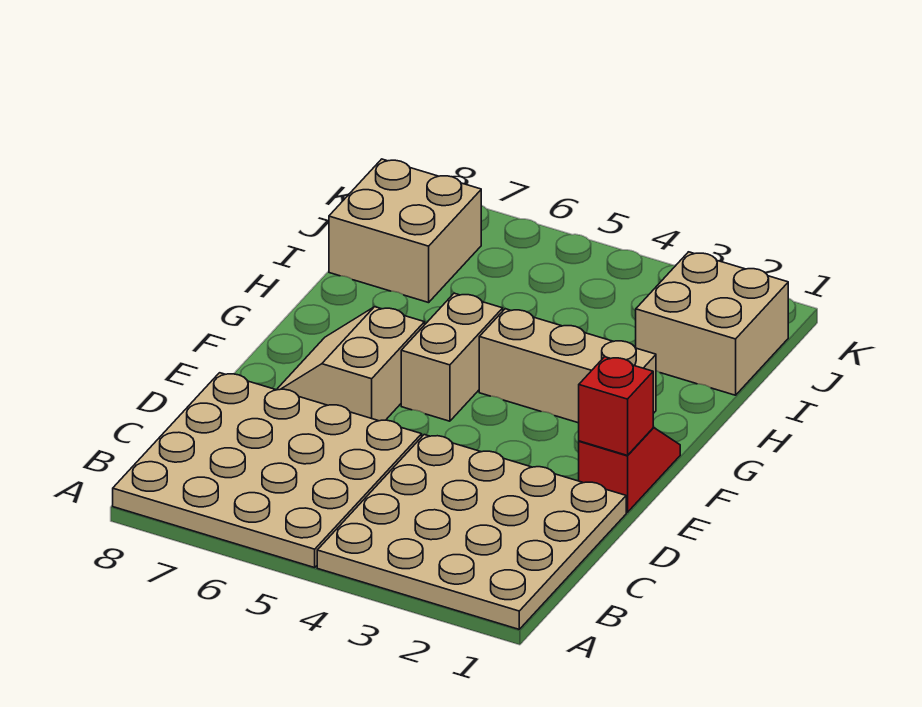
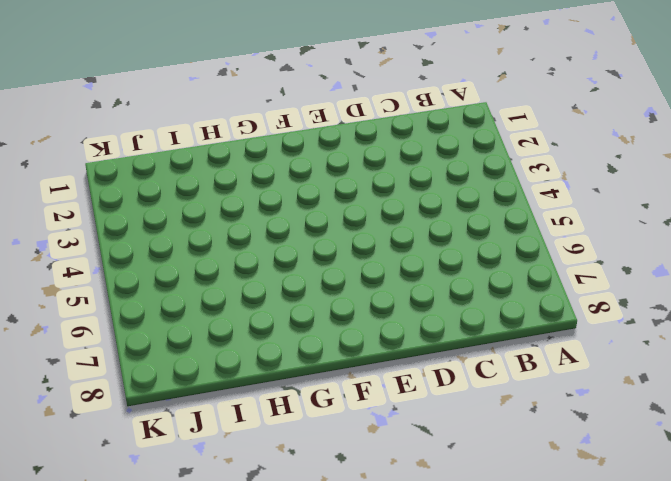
none -> tan plate A1:D4 level 1
none -> tan plate A5:D8 level 1

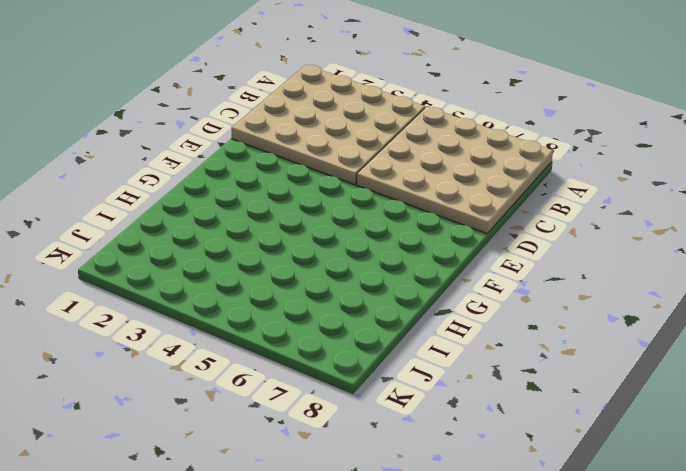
none -> red slope E1:F1 level 1 top E
none -> tan slope E6:F7 level 1 top 6

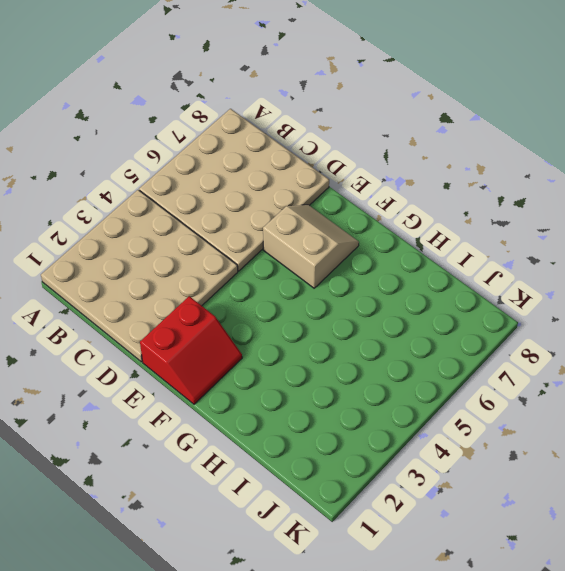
red slope E1:F2 level 1 top E -> red slope E1:F1 level 1 top E
none -> tan brick F5:G5 level 1
none -> tan brick G2:G4 level 1

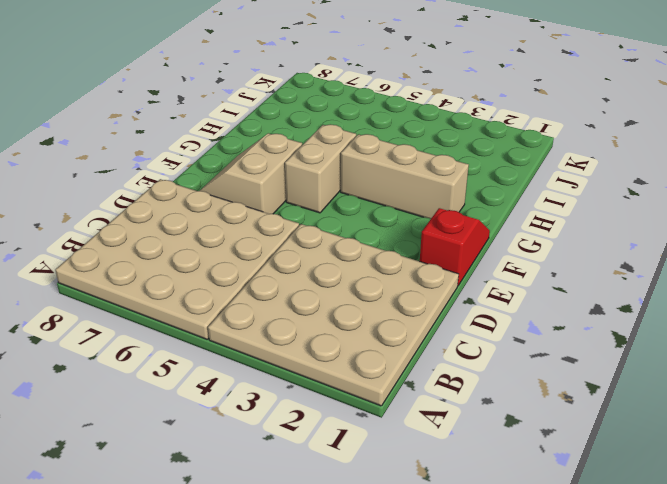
none -> tan brick I1:J2 level 1
none -> tan brick I7:J8 level 1

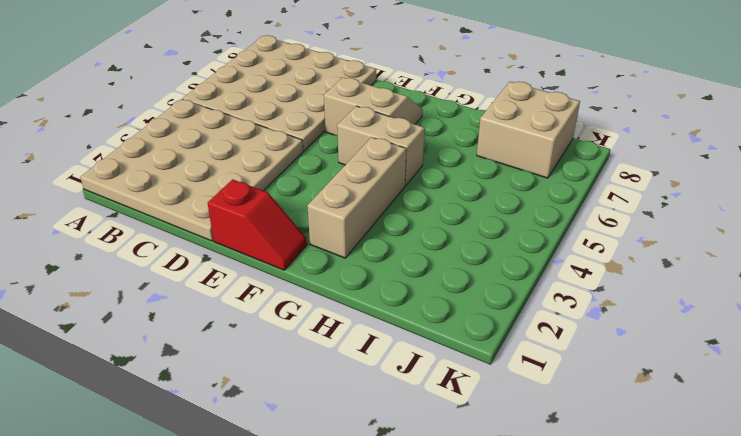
none -> tan brick I1:J2 level 1
none -> red brick E1 level 2

